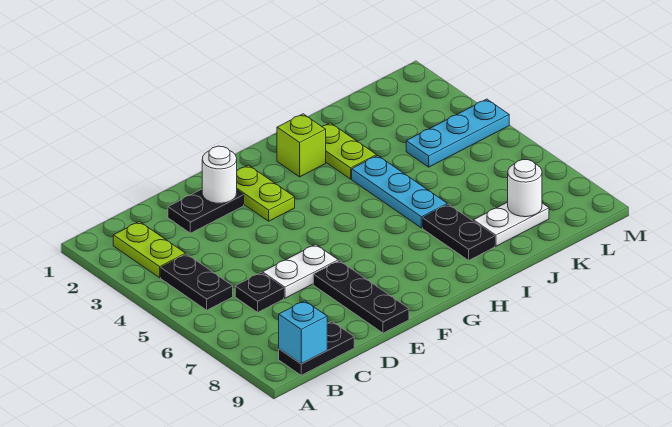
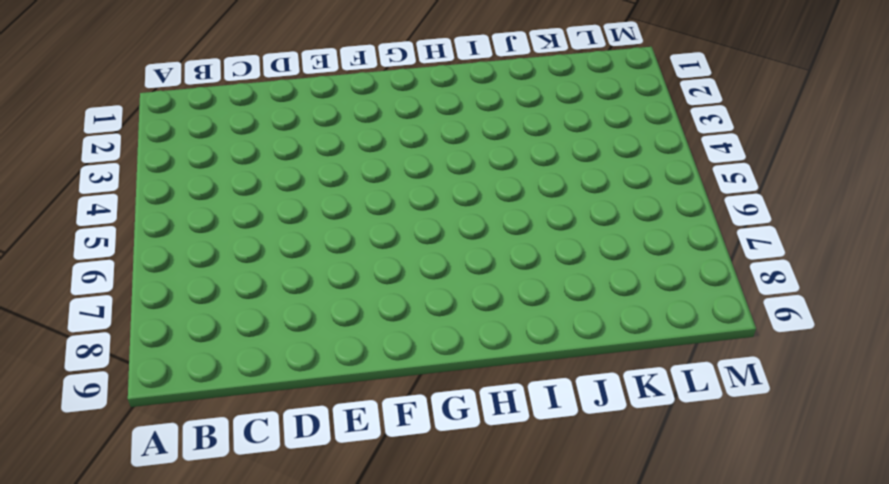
none -> lime plate B2:B3 level 1
none -> black plate B4:B5 level 1
none -> black plate B9:C9 level 1

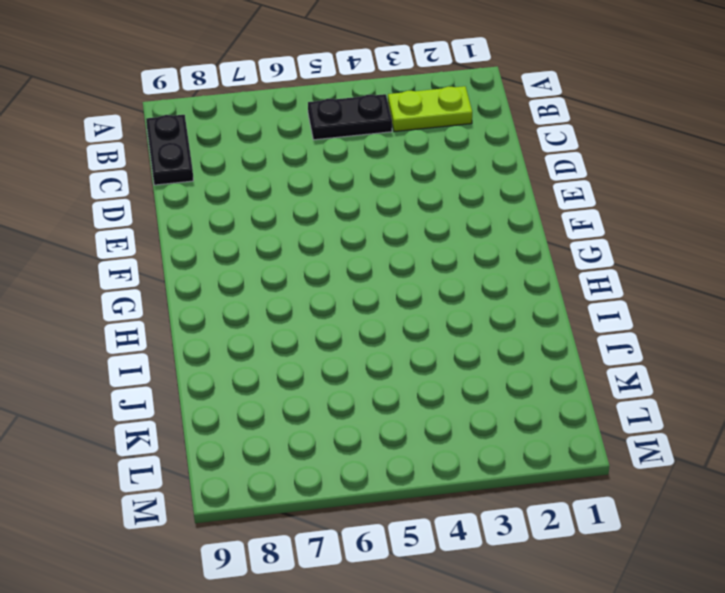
none -> black plate C6 level 1
none -> black plate D2:E2 level 1
none -> white plate D6:E6 level 1

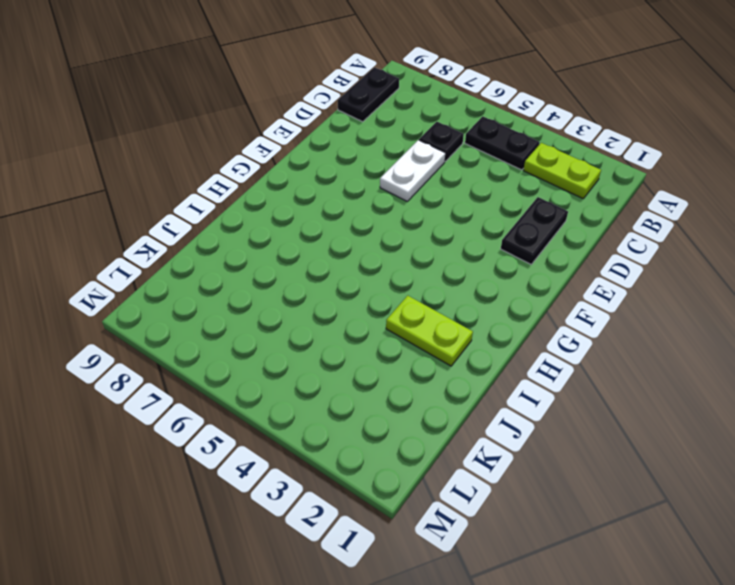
none -> black plate E7:E9 level 1
none -> lime plate F2:F3 level 1
none -> lime brick H2 level 1

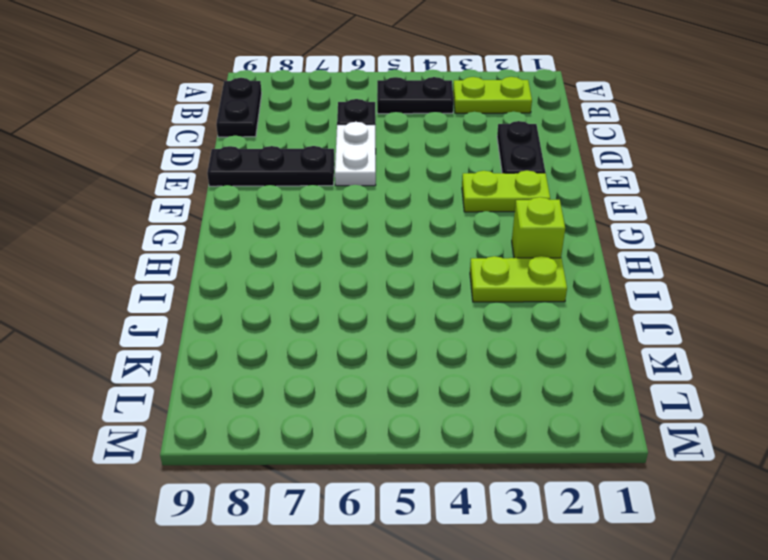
none -> cyan plate I4:I6 level 1
none -> black plate I7:I8 level 1
none -> white plate J8:K8 level 1

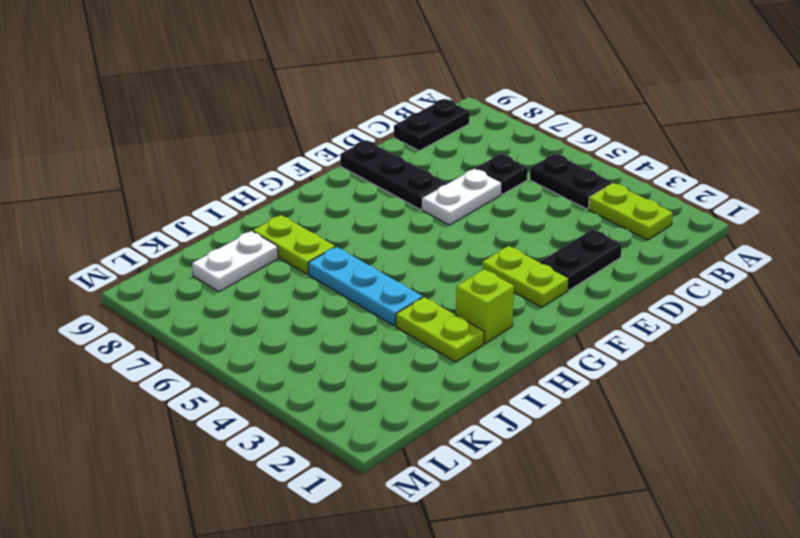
lime plate I7:I8 level 1 -> black plate I7:I8 level 1
none -> cyan plate K4:M4 level 1
none -> cyan brick B9 level 2
none -> white round brick E2 level 2

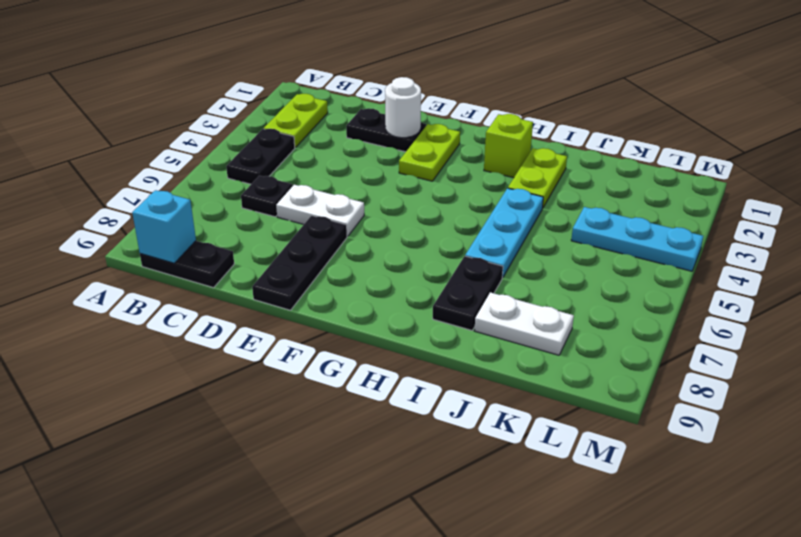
none -> white round brick K8 level 2

